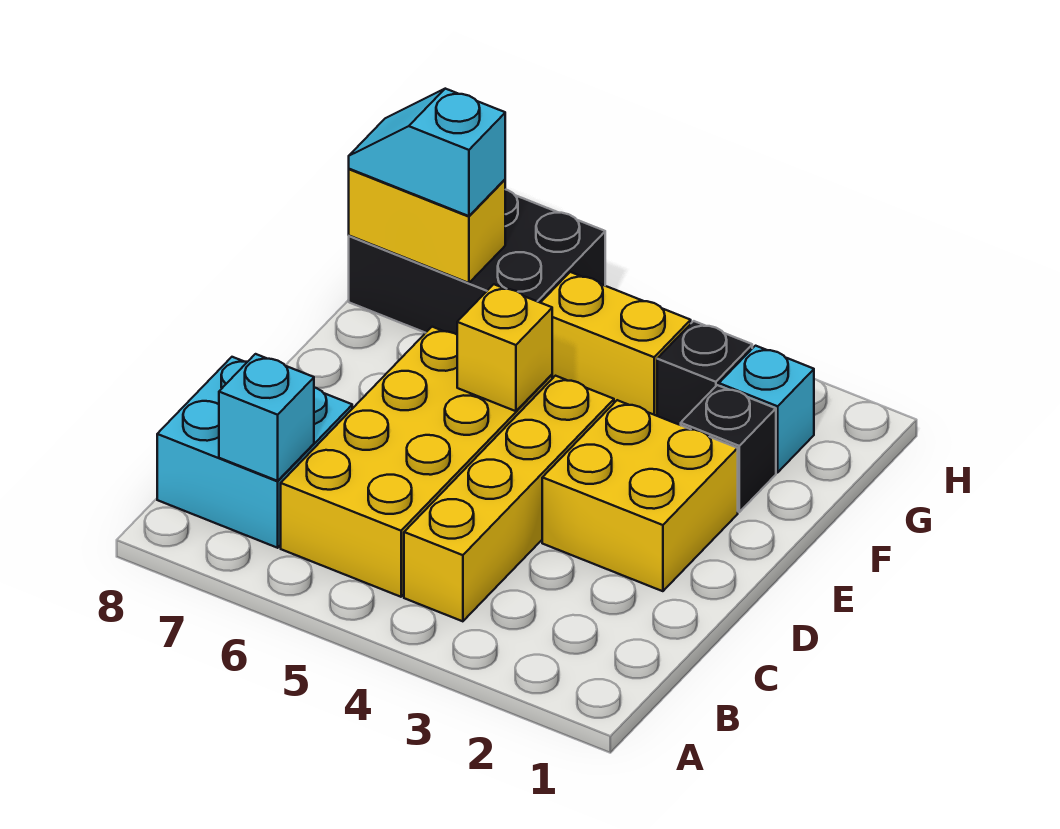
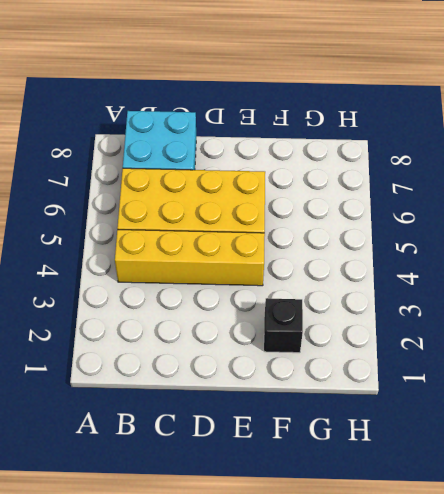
none -> yellow brick D2:E3 level 1
none -> cyan brick G2 level 1
none -> black brick G3 level 1

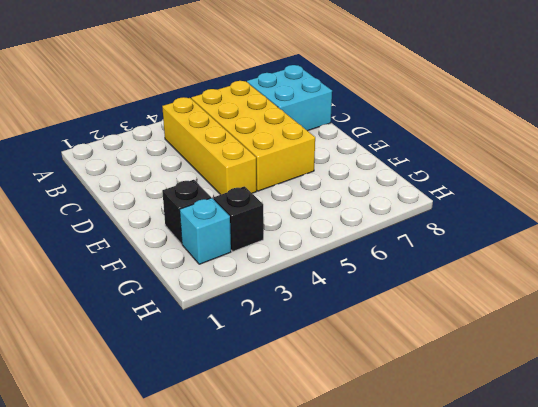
none -> yellow brick D2:E3 level 1
none -> yellow brick G4:G5 level 1
none -> black brick G6:H8 level 1

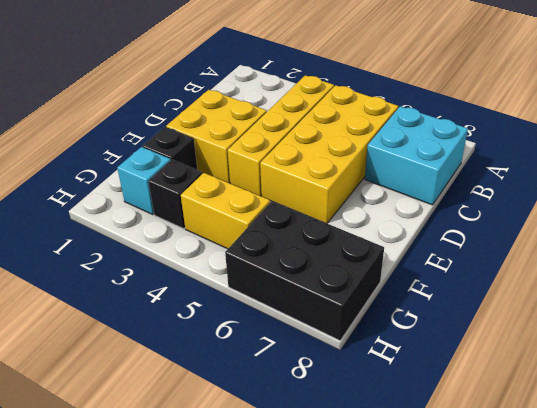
none -> cyan brick B7 level 2
none -> yellow brick E5 level 2
none -> yellow brick G7:G8 level 2

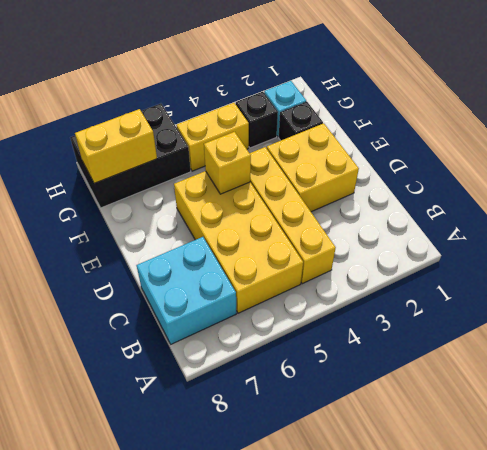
none -> cyan brick B7 level 2
none -> cyan slope G7:G8 level 3 top 7

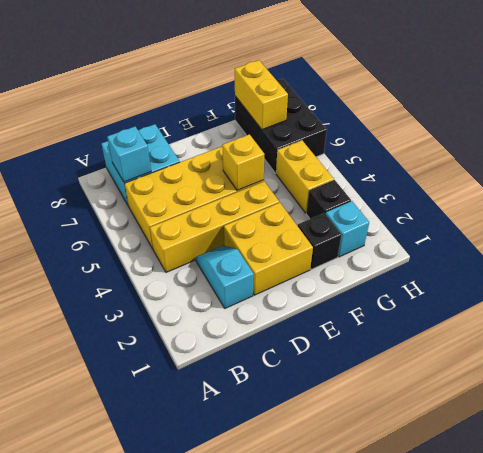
cyan slope C2:C3 level 1 top 2 -> cyan slope G7:G8 level 3 top 7

